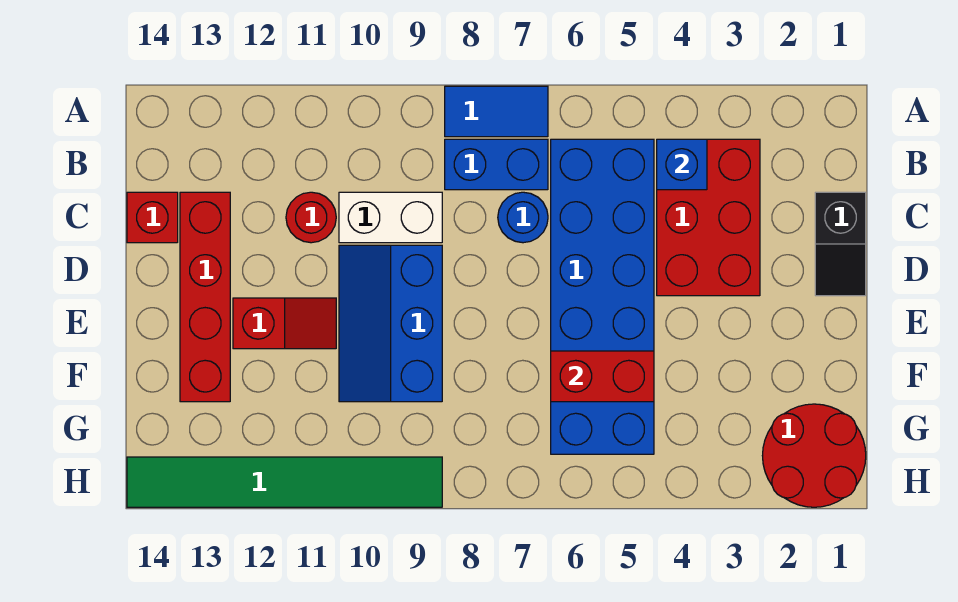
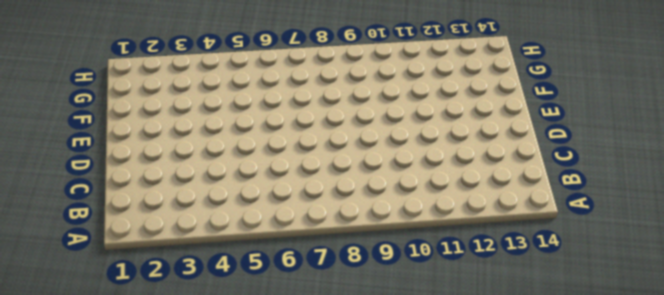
none -> blue tile A7:A8 level 1
none -> red brick B3:D4 level 1
none -> blue brick B5:G6 level 1

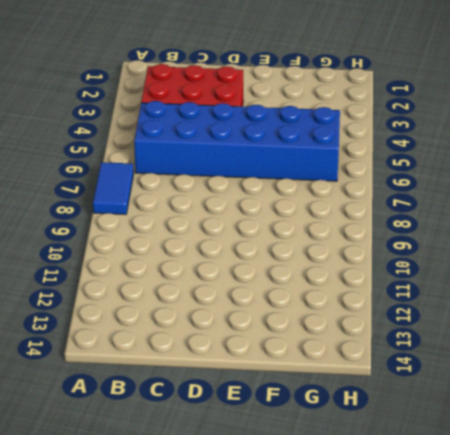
none -> blue brick B7:B8 level 1
none -> black slope C1:D1 level 1 top C
none -> blue round brick C7 level 1

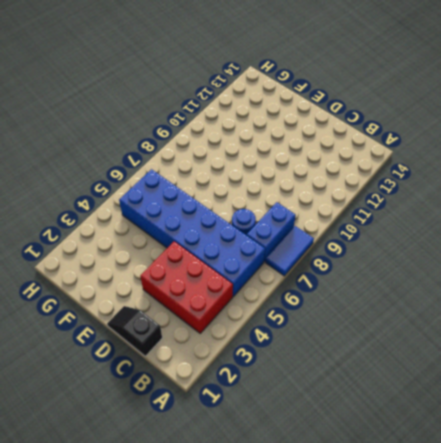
none -> white brick C9:C10 level 1
none -> red round brick C11 level 1
none -> red brick C13:F13 level 1

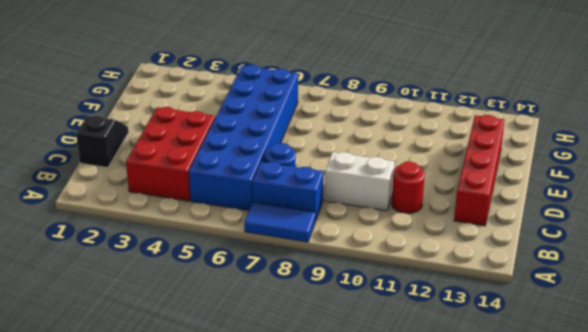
none -> red brick C14 level 1
none -> blue slope D9:F10 level 1 top 9
none -> red slope E11:E12 level 1 top 12

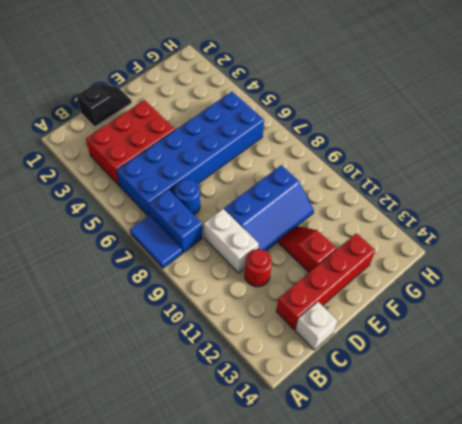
white brick C14 level 1 -> red brick C14 level 1
none -> red round brick G1:H2 level 1
none -> green tile H9:H14 level 1
none -> blue brick B4 level 2

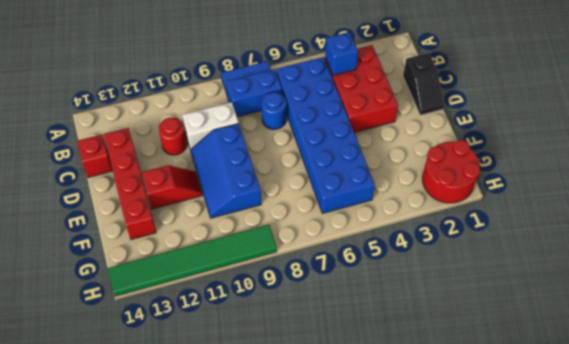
none -> red brick F5:F6 level 2

